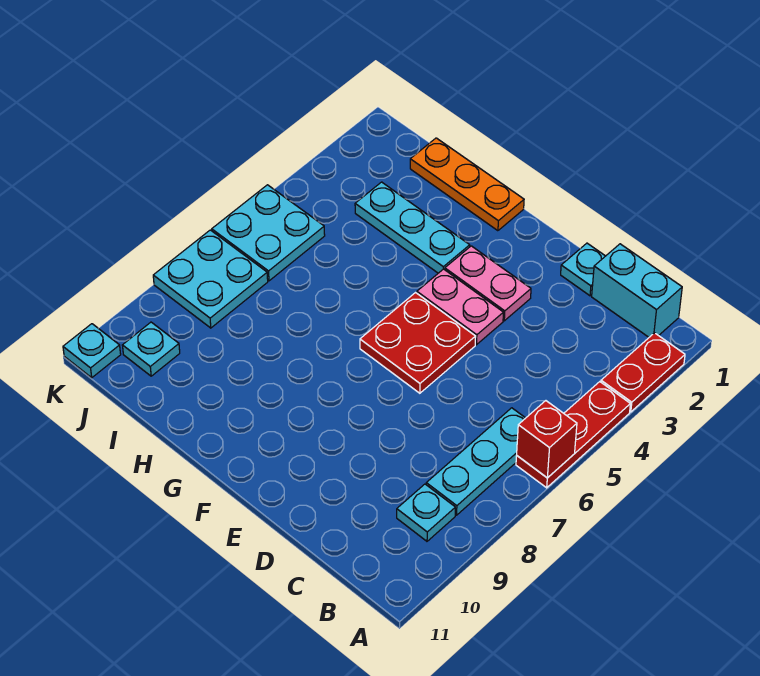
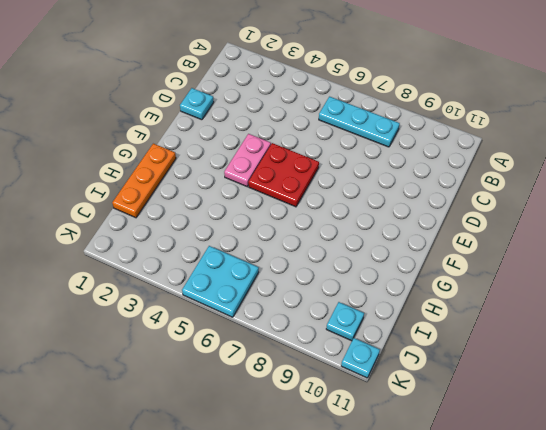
none -> red plate A2:A3 level 1
none -> red plate A4:A6 level 1
none -> cyan brick B1:C1 level 1

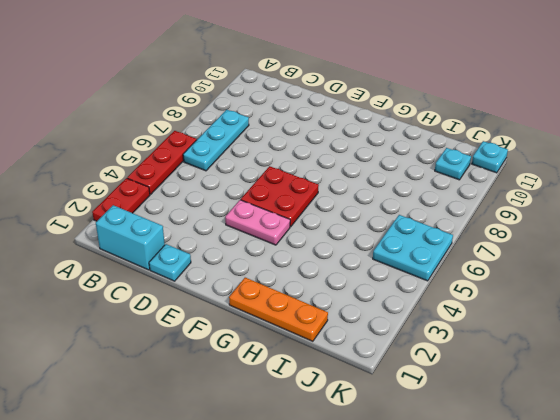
none -> cyan plate B9 level 1
none -> pink plate E3:F3 level 1
none -> cyan plate G3:I3 level 1

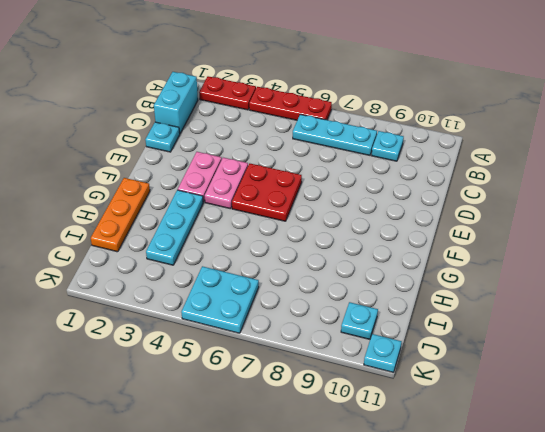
none -> cyan plate J7:K8 level 1
none -> red brick A6 level 2

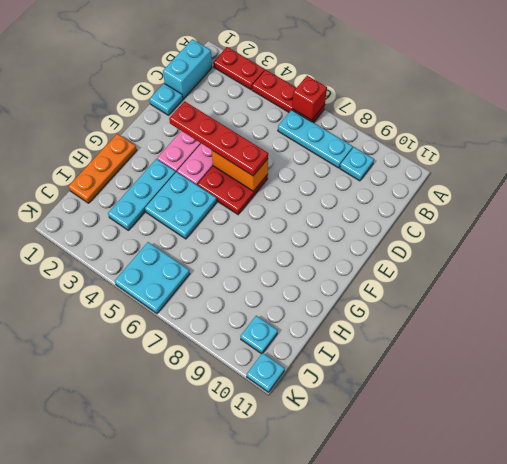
red plate E3:E6 level 3 -> none
orange brick E5:E6 level 2 -> none
cyan plate G4:H5 level 1 -> cyan plate J7:K8 level 1

